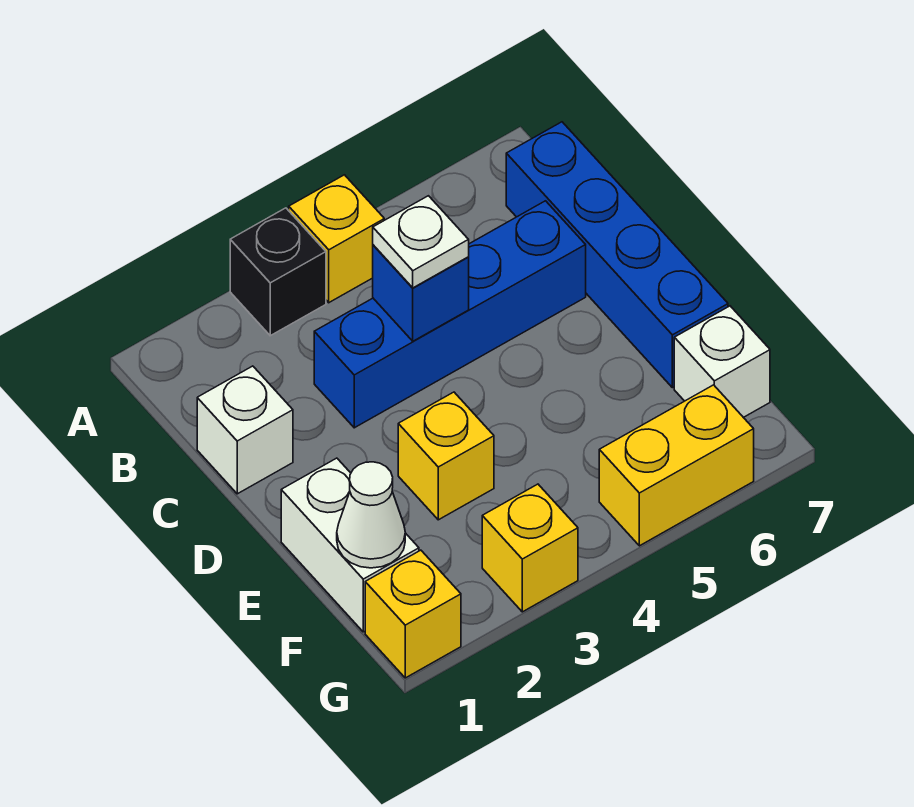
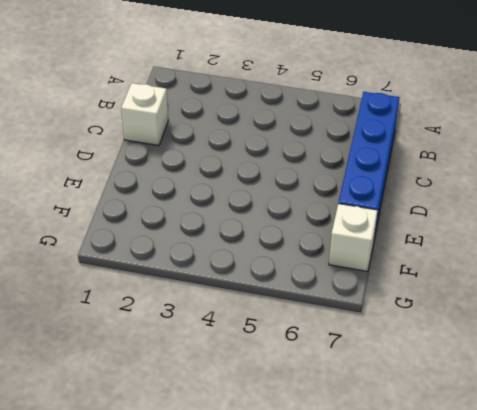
none -> black brick A3 level 1
none -> yellow brick A4 level 1
none -> blue brick C3:C6 level 1

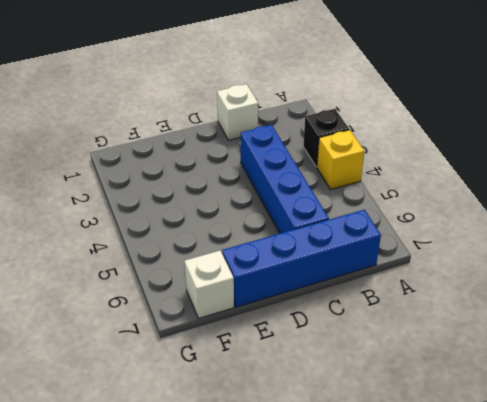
none -> white brick E1:F1 level 1
none -> yellow brick E3 level 1
none -> yellow brick G1 level 1

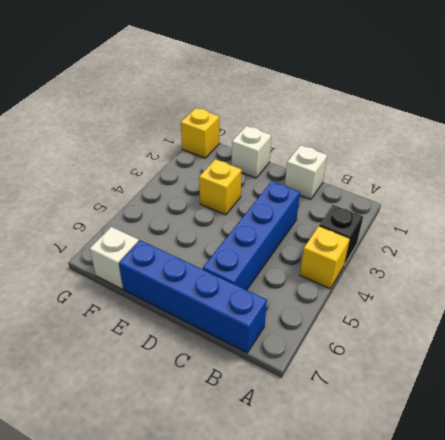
white brick E1 level 1 -> white brick E1:F1 level 1
none -> yellow brick G3 level 1
none -> yellow brick G5:G6 level 1
none -> blue brick C4 level 2

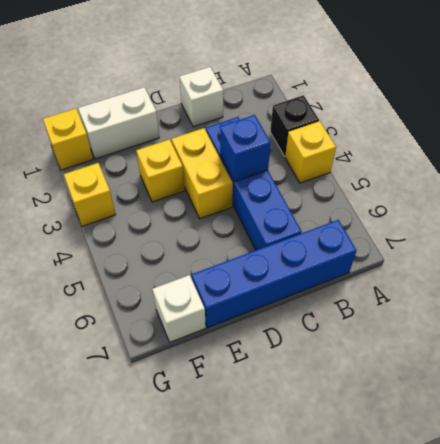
yellow brick D3:D4 level 1 -> yellow brick G5:G6 level 1
none -> white cone F1 level 2
none -> white plate C4 level 3

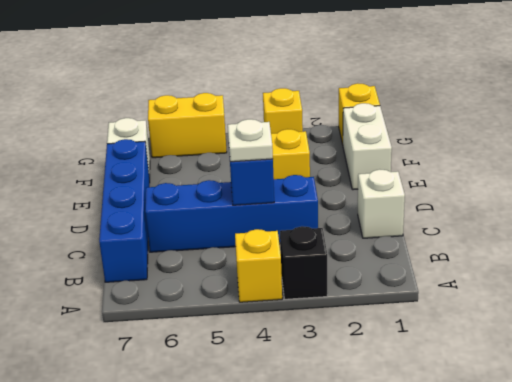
none -> white cone F1 level 2

